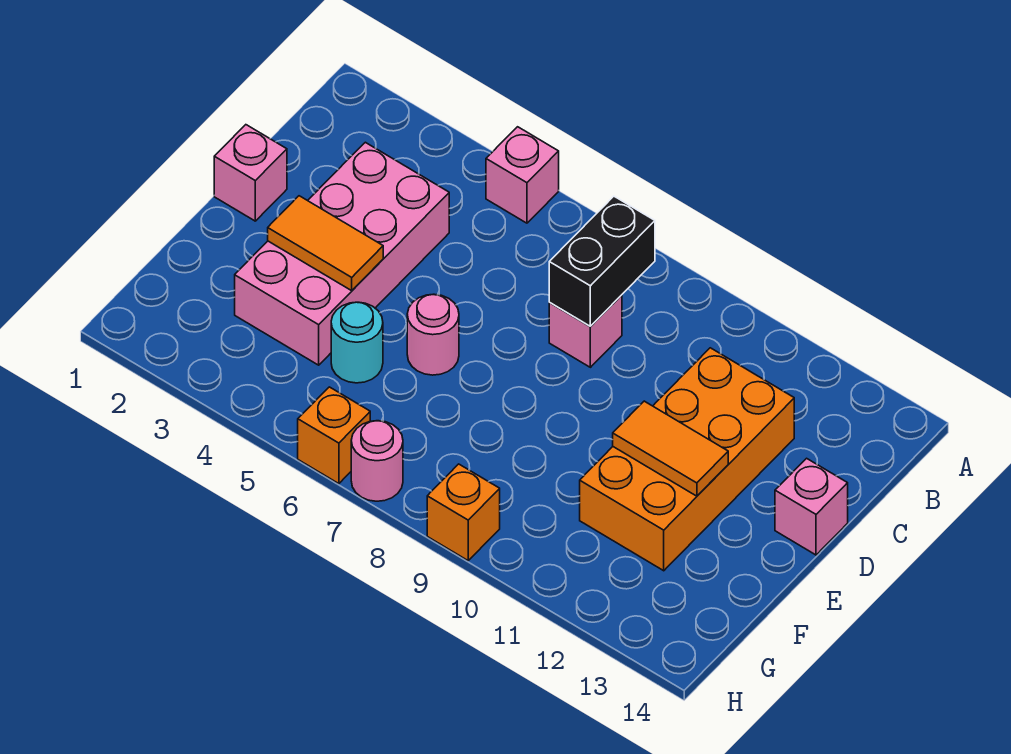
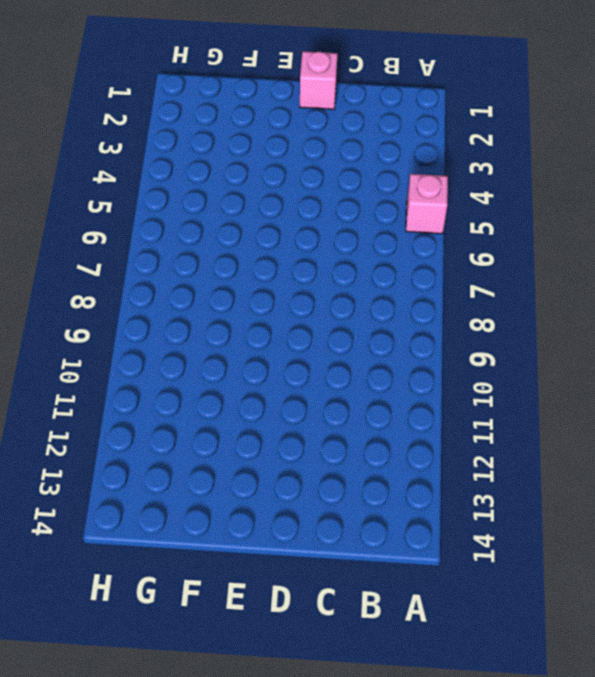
none -> pink brick C3:F4 level 1
none -> pink brick C8 level 1
none -> orange brick C11:F12 level 1

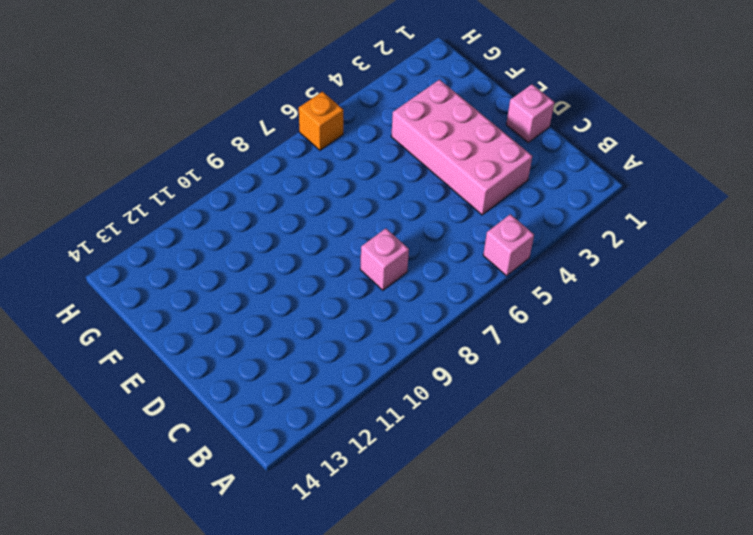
none -> orange brick C11:F12 level 1
none -> pink brick D14 level 1
none -> pink round brick E6 level 1

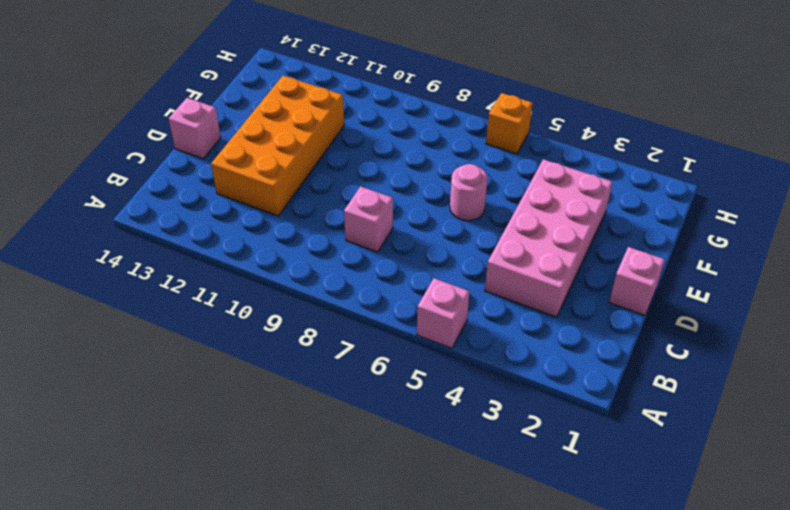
none -> cyan round brick F5 level 1
none -> pink round brick H7 level 1
none -> orange brick H9 level 1

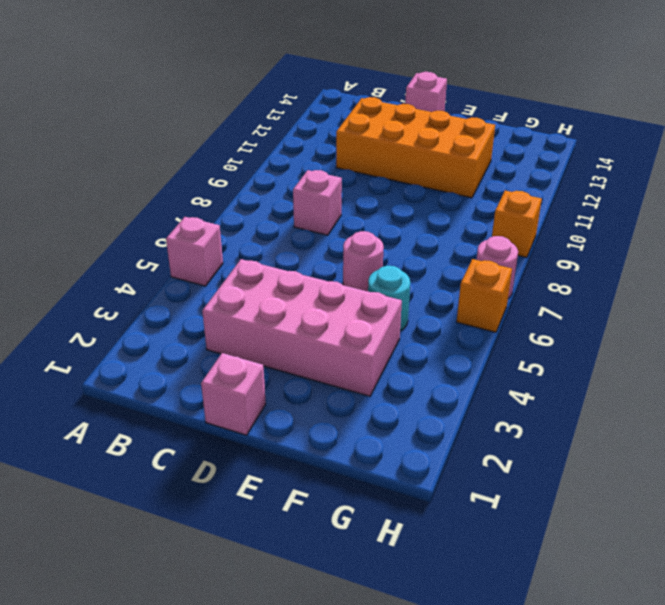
none -> black brick B8:C8 level 2
none -> orange tile E3:E4 level 2
none -> orange tile E11:E12 level 2

